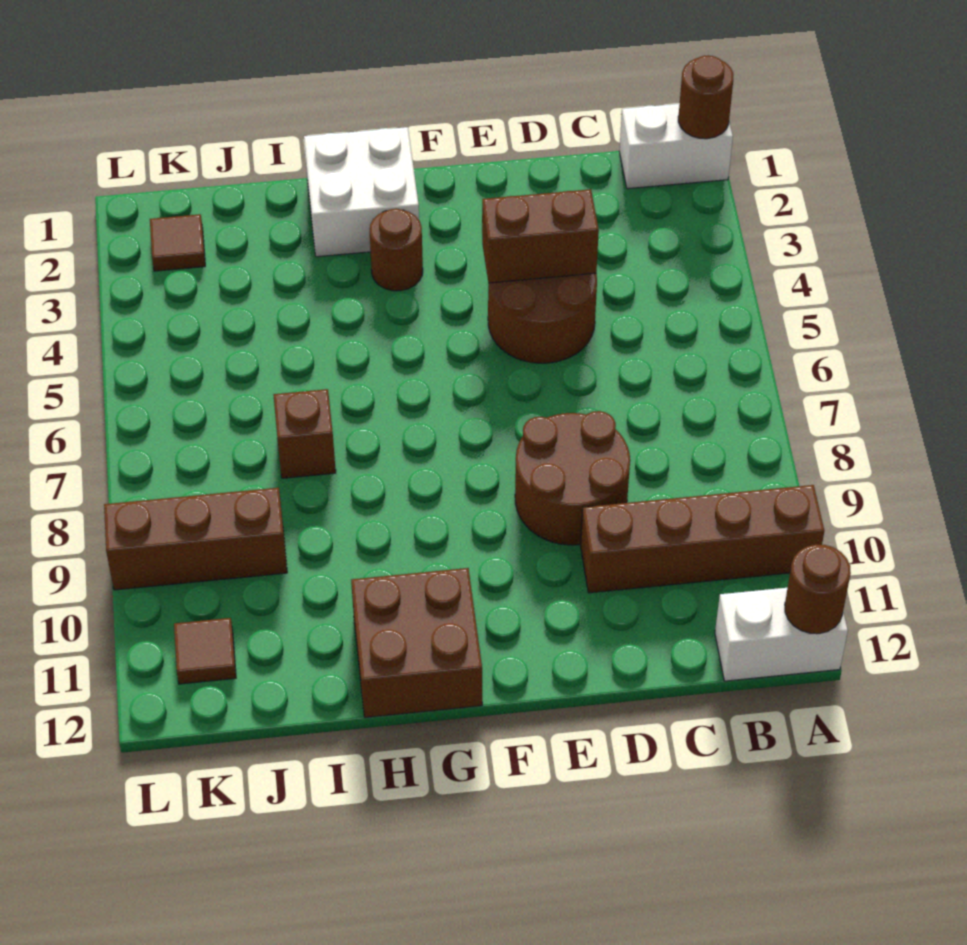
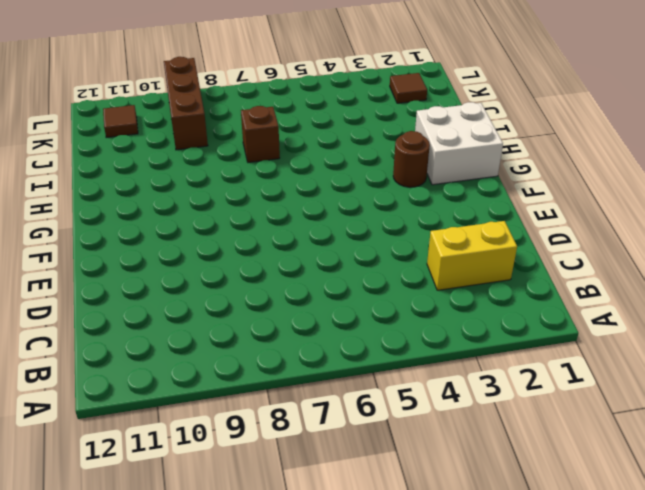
yellow brick C2:C3 level 1 -> none
none -> white brick A1:B1 level 1
none -> brown brick A10:D10 level 1
none -> white brick A12:B12 level 1

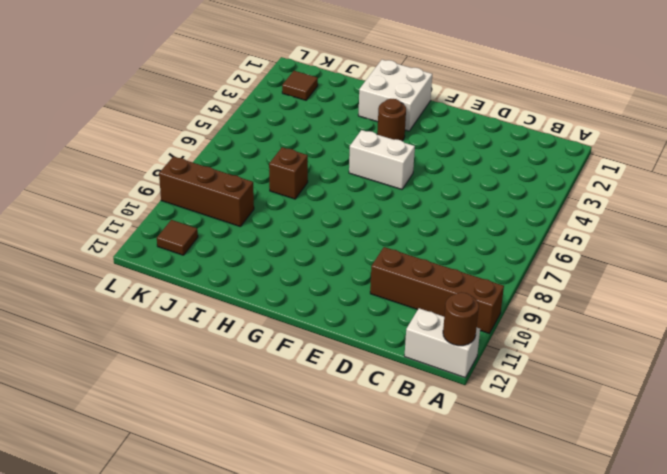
white brick F5:G5 level 1 -> white brick A1:B1 level 1
none -> brown round brick D4:E5 level 1
none -> brown round brick D8:E9 level 1
none -> brown brick G11:H12 level 1

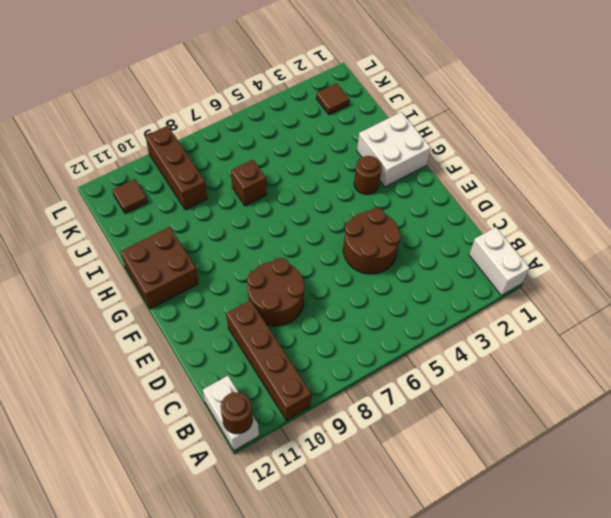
none -> brown round brick A1 level 2
none -> brown brick D4:E4 level 2

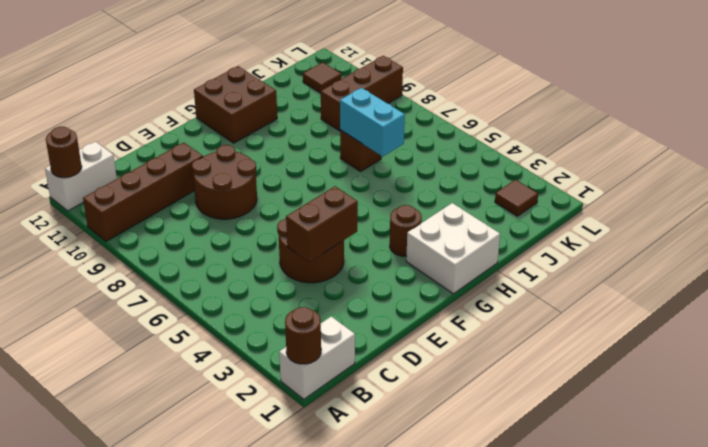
cyan brick I6:I7 level 2 -> none

